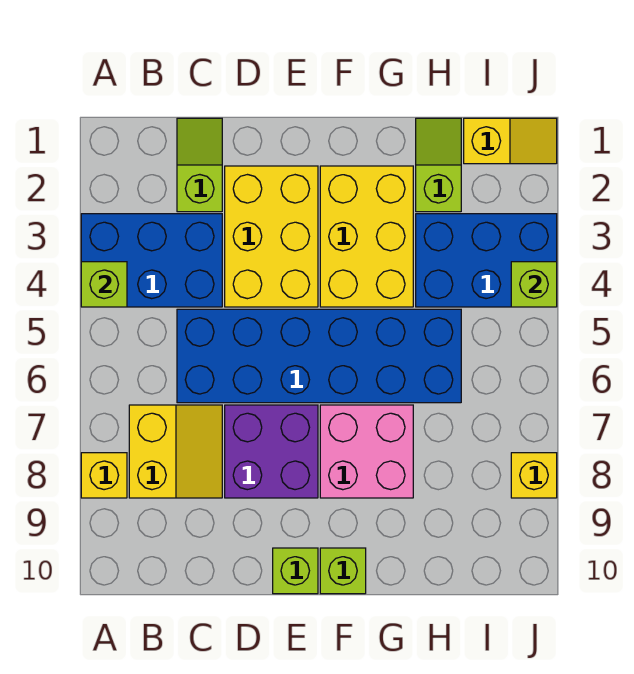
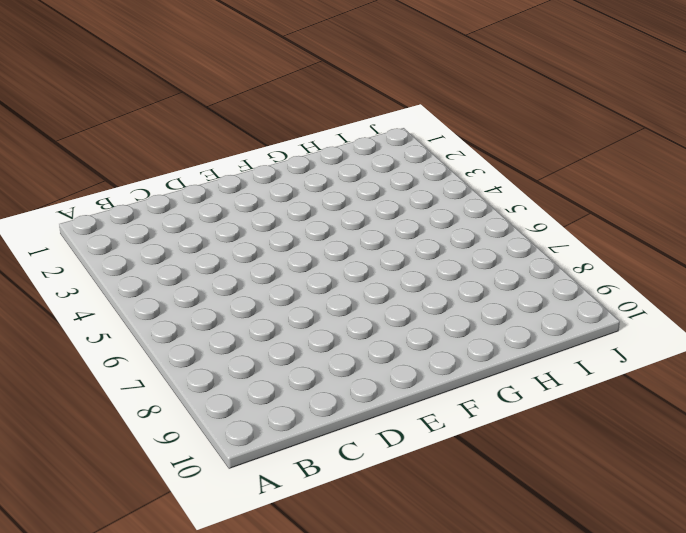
none -> blue brick A3:C4 level 1
none -> yellow brick A8 level 1
none -> yellow slope B7:C8 level 1 top B

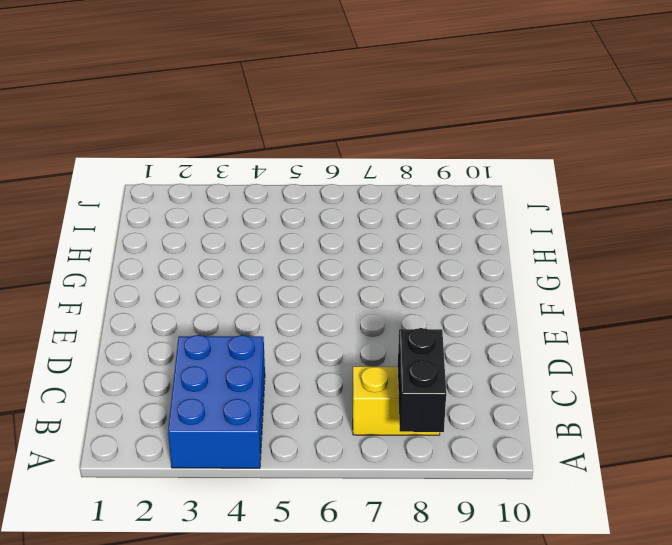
black brick A8:B8 level 2 -> none
none -> yellow brick A8 level 1
none -> lime slope C1:C2 level 1 top 2
none -> blue brick C5:H6 level 1

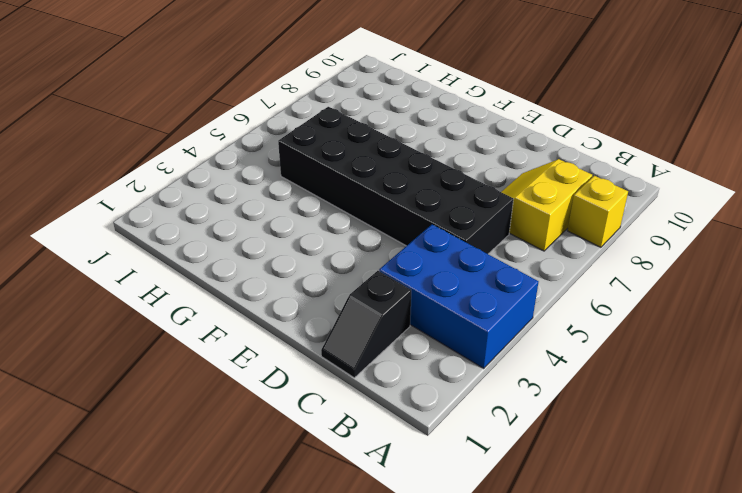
black slope C1:C2 level 1 top 2 -> lime slope C1:C2 level 1 top 2
black brick C5:H6 level 1 -> blue brick C5:H6 level 1
none -> yellow brick D2:E4 level 1
none -> purple brick D7:E8 level 1
none -> lime brick E10 level 1

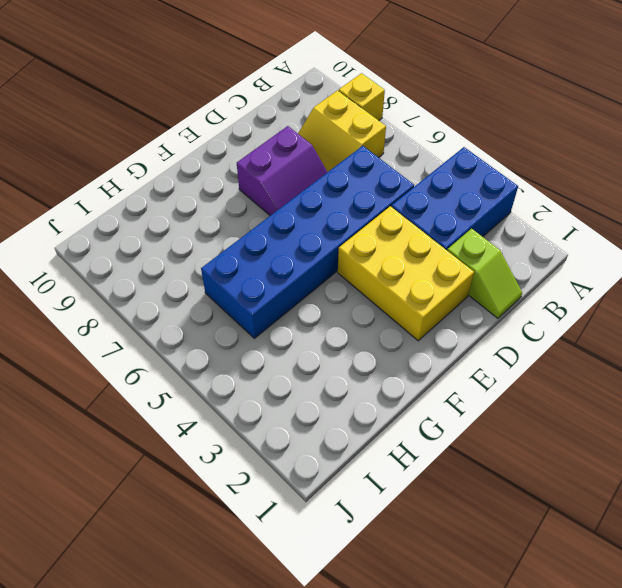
purple slope D7:E8 level 1 top 8 -> purple brick D7:E8 level 1
none -> lime brick E10 level 1
none -> yellow brick F2:G4 level 1
none -> pink brick F7:G8 level 1

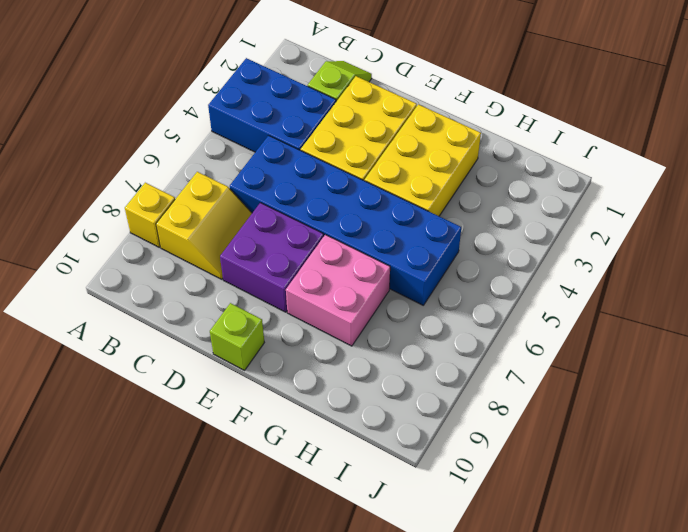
none -> lime brick F10 level 1
none -> lime slope H1:H2 level 1 top 2
none -> blue brick H3:J4 level 1

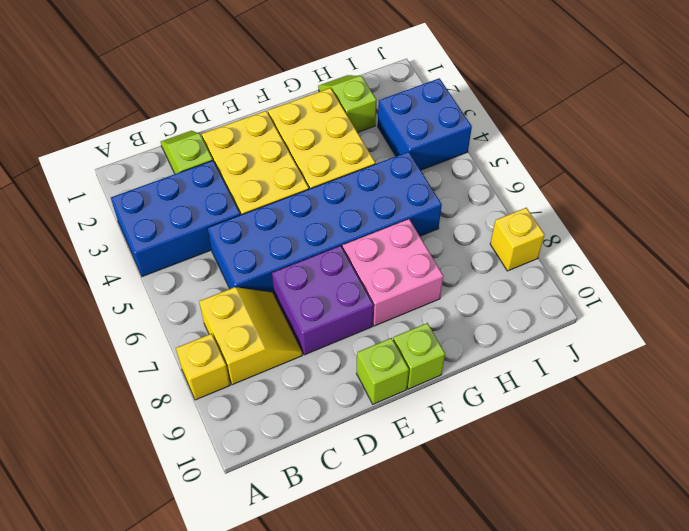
blue brick I3:J4 level 1 -> blue brick H3:J4 level 1
none -> yellow slope I1:J1 level 1 top I
none -> lime brick A4 level 2
none -> lime brick J4 level 2

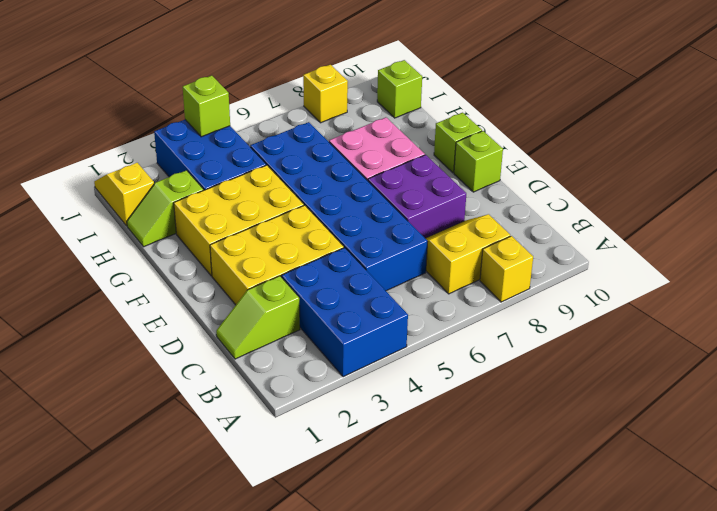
lime brick I10 level 1 -> lime brick A4 level 2

